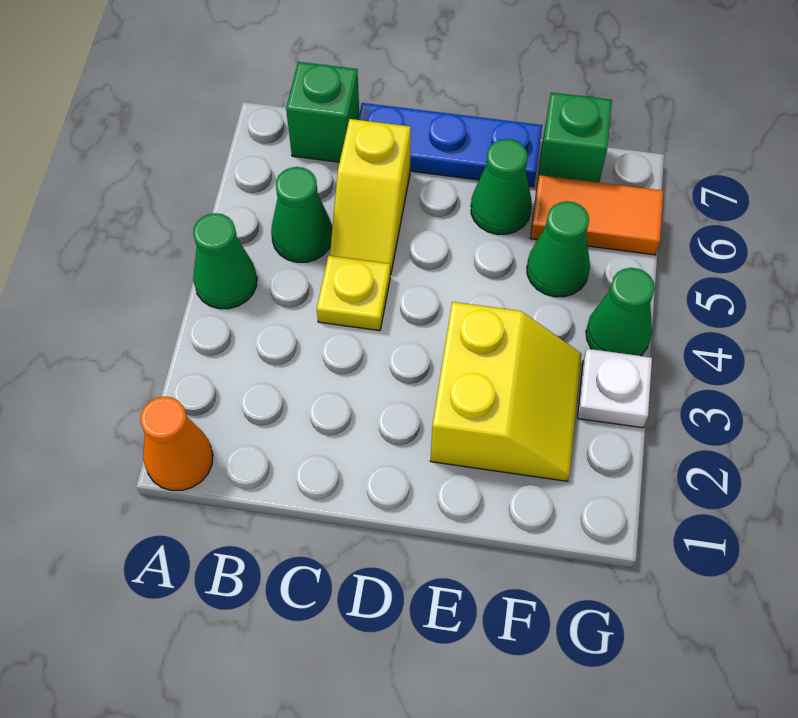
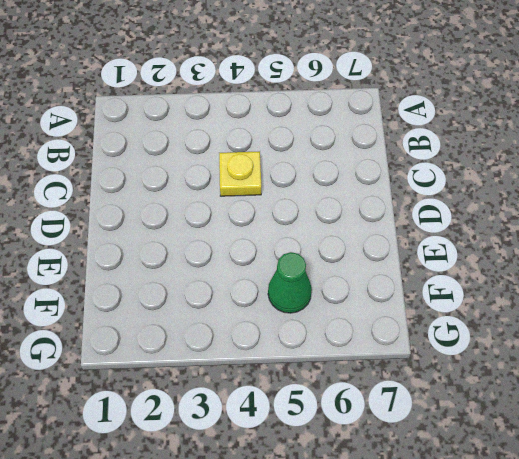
none -> orange cone A1 level 1
none -> green cone A4 level 1
none -> green cone B5 level 1

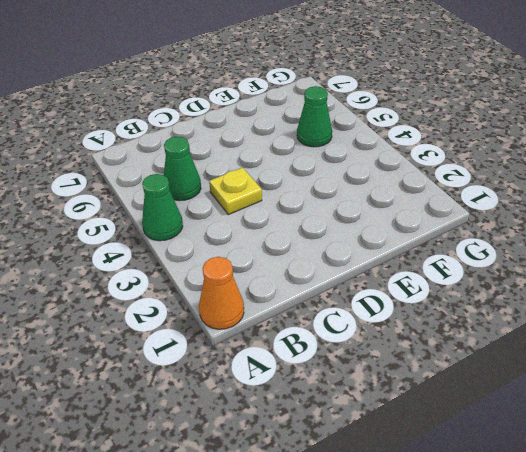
none -> green brick B7 level 1
none -> yellow slope C5:C6 level 1 top 6
none -> blue plate C7:E7 level 1

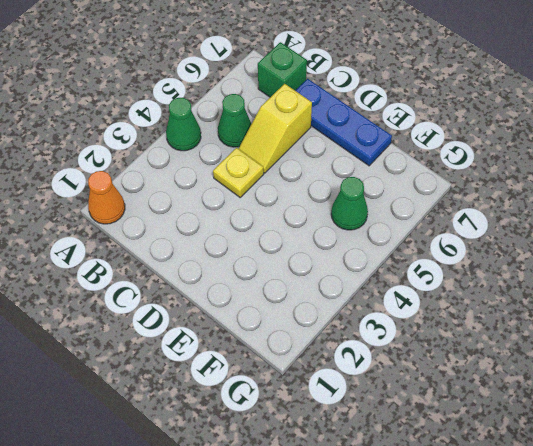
none -> yellow slope E2:F3 level 1 top E
none -> green cone E6 level 1
none -> orange tile F6:G6 level 1

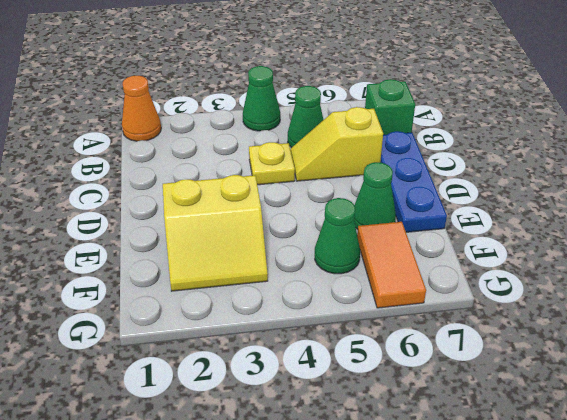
none -> green brick F7 level 1
none -> white plate G3 level 1
none -> green cone G4 level 1

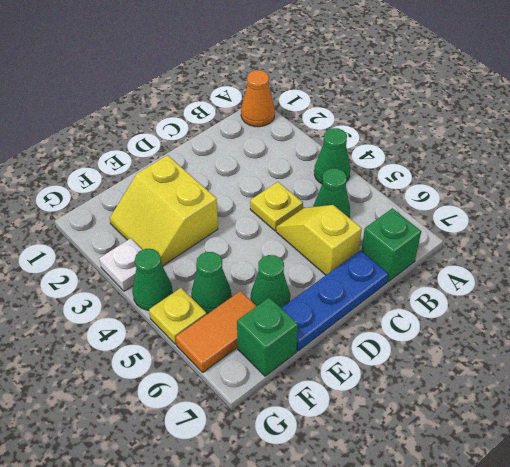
yellow plate G5 level 1 -> none

